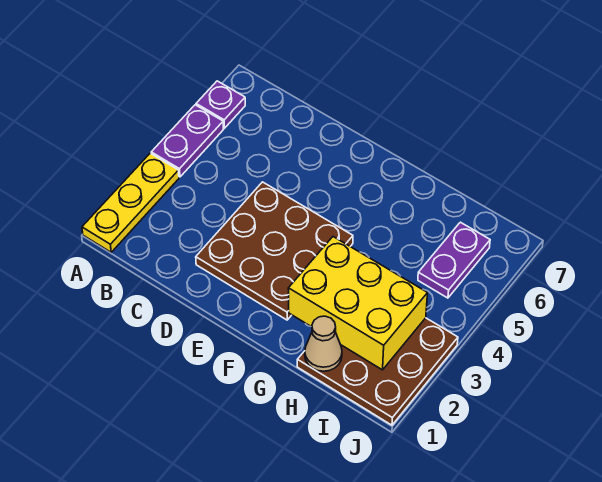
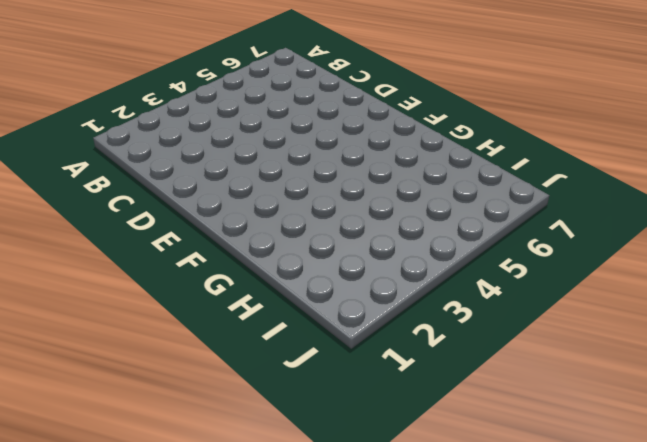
none -> yellow plate A1:A3 level 1
none -> purple plate A4:A5 level 1

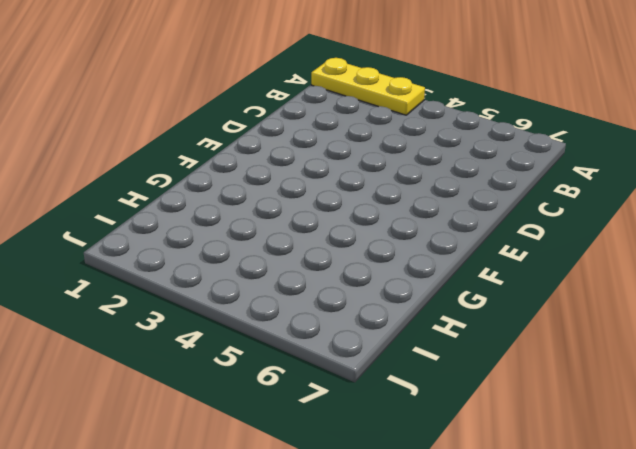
none -> purple plate A4:A5 level 1
none -> purple plate A6 level 1

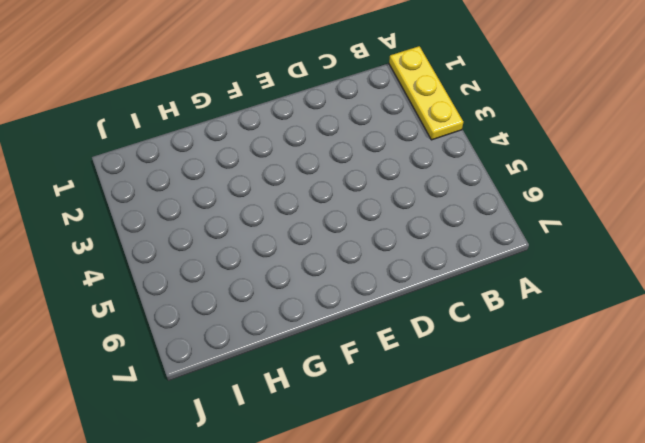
none -> purple plate A4:A5 level 1
none -> purple plate A6 level 1

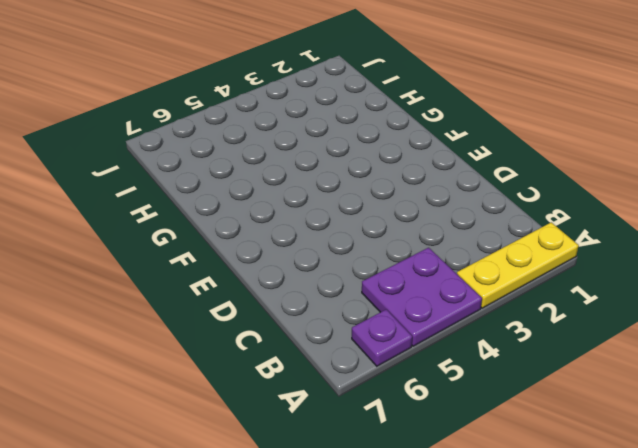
purple plate A4:B5 level 1 -> purple plate A4:A5 level 1
none -> brown plate D2:F4 level 1
none -> brown plate H1:J3 level 1

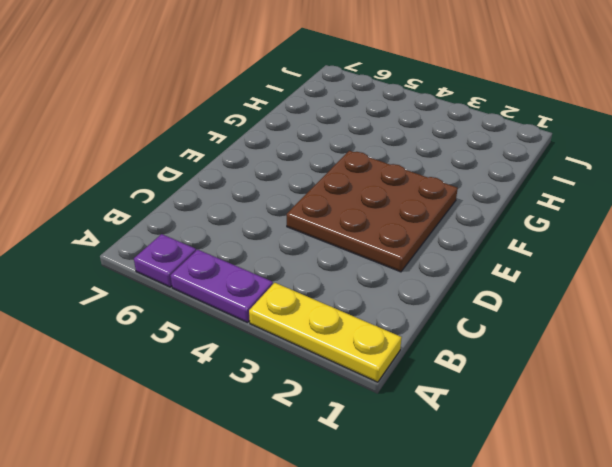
none -> brown plate H1:J3 level 1
none -> purple plate I5:I6 level 1

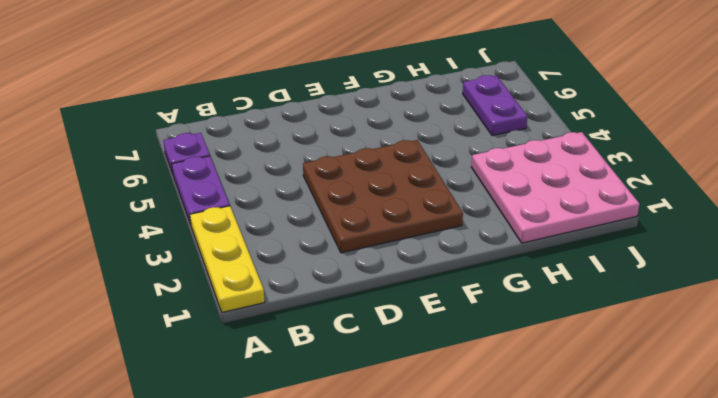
pink plate H1:J3 level 1 -> brown plate H1:J3 level 1
none -> yellow brick G2:I3 level 2
none -> tan cone H1 level 2

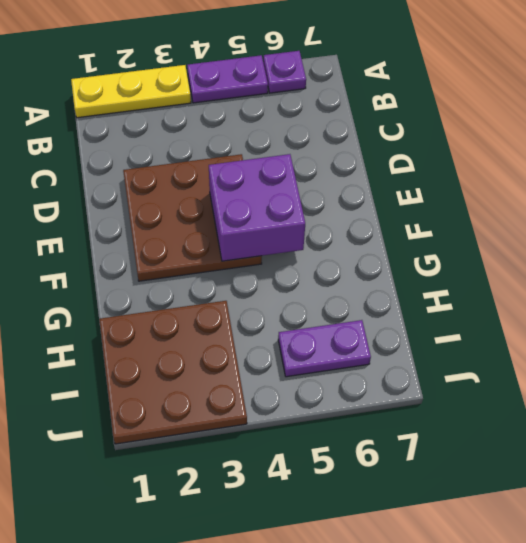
purple brick E4:F5 level 2 -> none
none -> yellow brick G2:I3 level 2
none -> tan cone H1 level 2

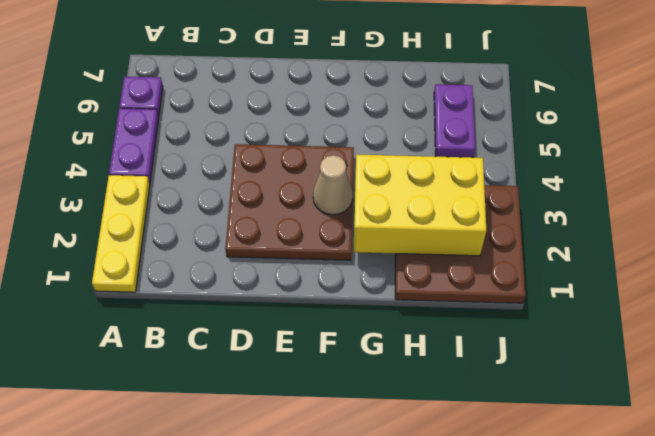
tan cone F3 level 2 -> tan cone H1 level 2

